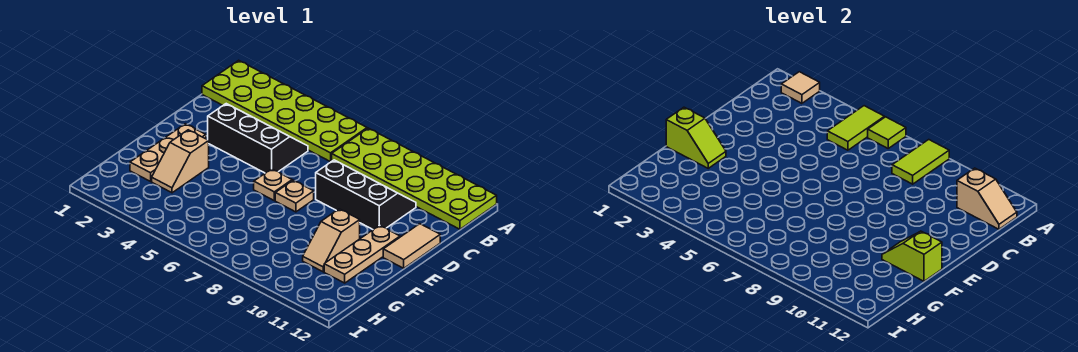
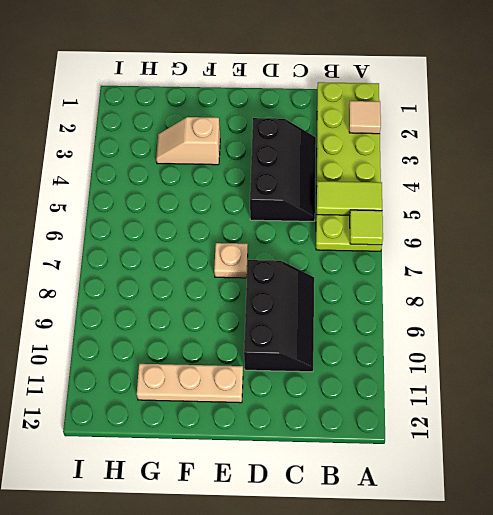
none -> lime plate A7:B12 level 1
none -> tan tile D12:E12 level 1
none -> tan plate E2:G2 level 1

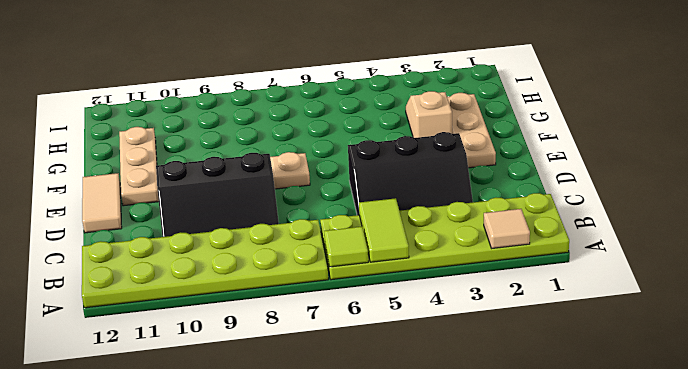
none -> tan plate E6 level 1
none -> tan slope F10:G10 level 1 top F
none -> lime tile A8:B8 level 2

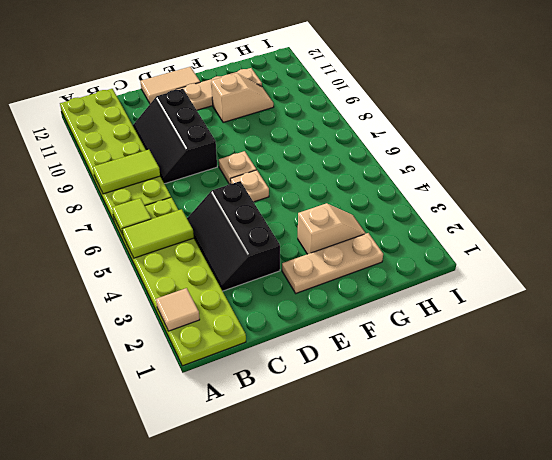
none -> tan slope B11:B12 level 2 top 11
none -> lime slope F1:F2 level 2 top 1
none -> lime slope F11:F12 level 2 top 12

